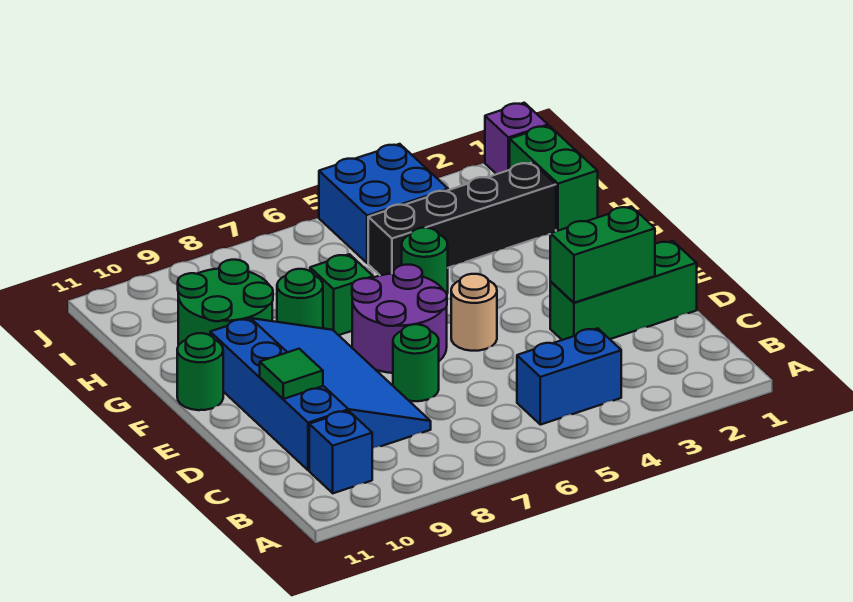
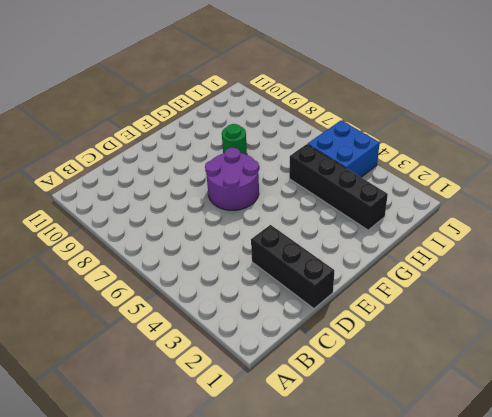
black brick D1:D3 level 1 -> green brick D1:D3 level 1
none -> blue brick B4:B5 level 1
none -> blue brick B10 level 1
none -> blue slope C8:F10 level 1 top 10

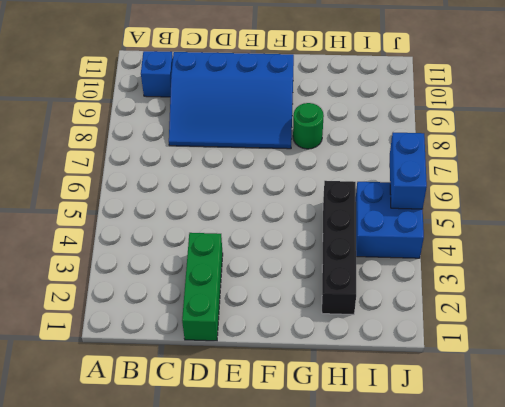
blue brick J5:J6 level 2 -> blue brick B4:B5 level 1
none -> green round brick D7 level 1
none -> tan round brick E5 level 1
none -> purple round brick E6:F7 level 1

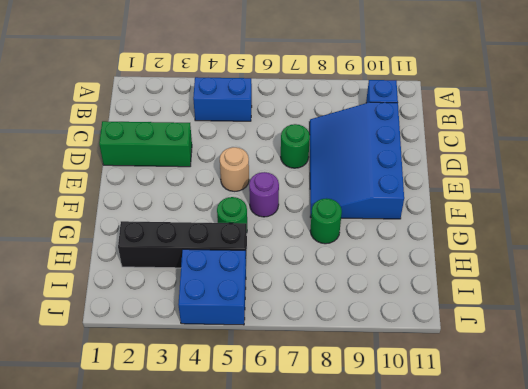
purple round brick F6 level 1 -> purple round brick E6:F7 level 1
none -> green round brick F11 level 1
none -> green brick G7 level 1
none -> green round brick G9:H10 level 1

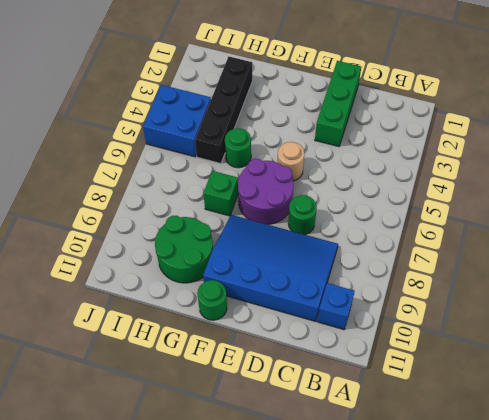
none -> blue brick B4:B5 level 1
none -> green round brick G8 level 1
none -> green brick H1:I1 level 1

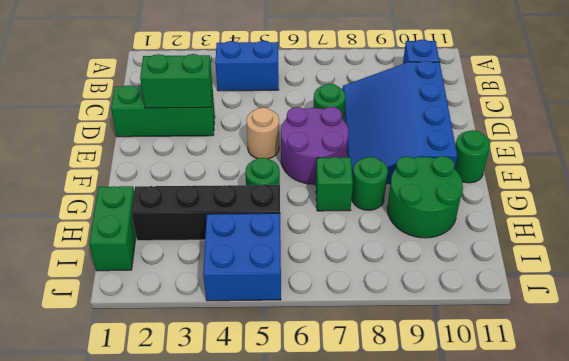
none -> purple brick J1 level 1
none -> green tile D10 level 2

